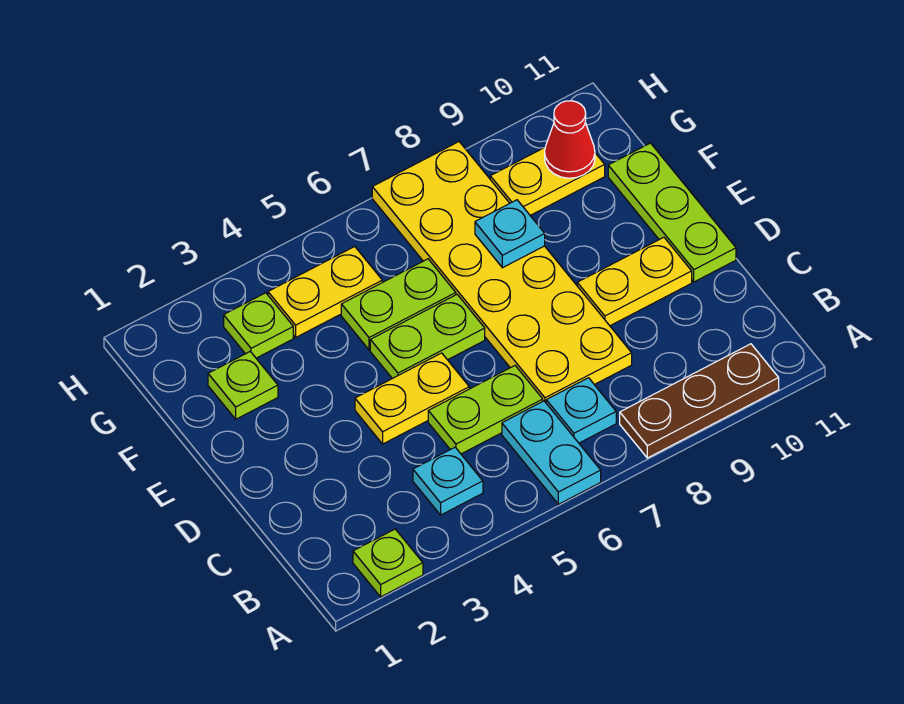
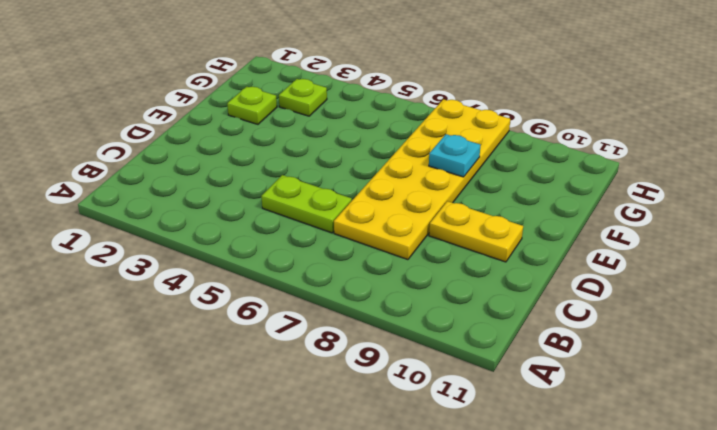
none -> lime plate A2 level 1
none -> cyan plate A6:B6 level 1
none -> brown plate A8:A10 level 1

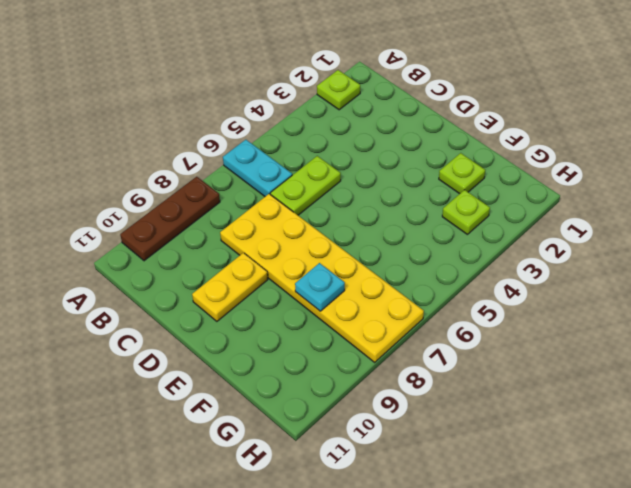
none -> cyan plate B4 level 1
none -> cyan plate B7 level 1
none -> yellow plate D4:D5 level 1

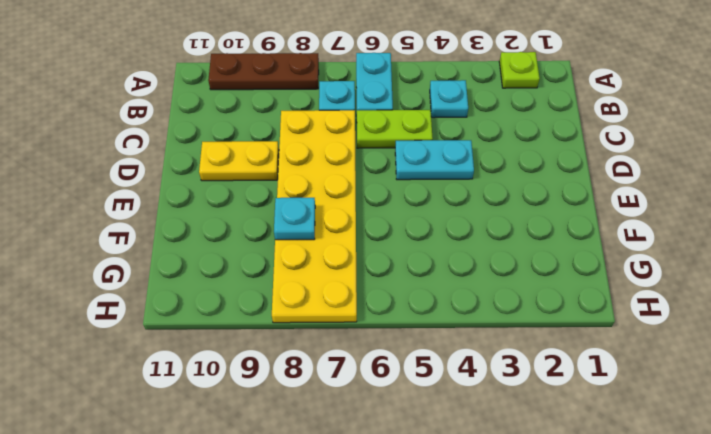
cyan plate D4:D5 level 1 -> yellow plate D4:D5 level 1
none -> lime plate D11:F11 level 1
none -> lime plate E5:E6 level 1
none -> lime plate F2 level 1

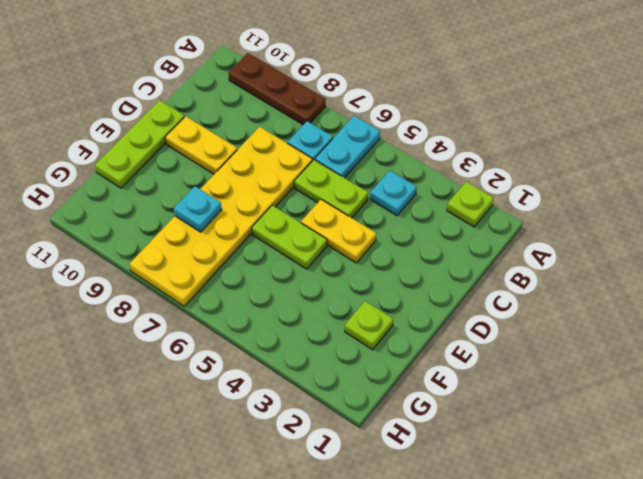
none -> lime plate F5:F6 level 1
none -> lime plate G3 level 1
none -> yellow plate G4:G5 level 1

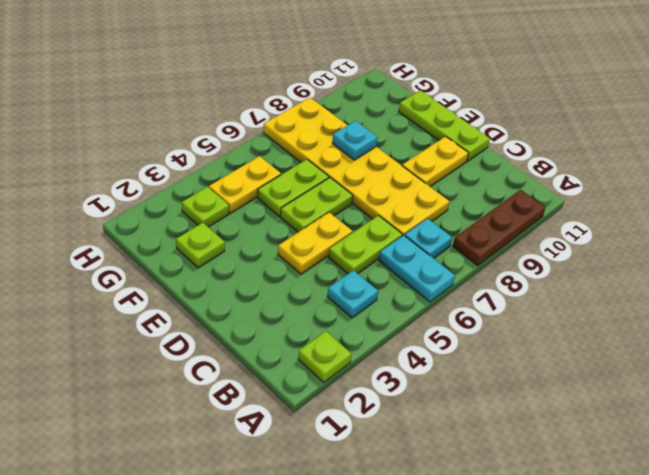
none -> yellow plate G9:G10 level 1
none -> red cone G10 level 2

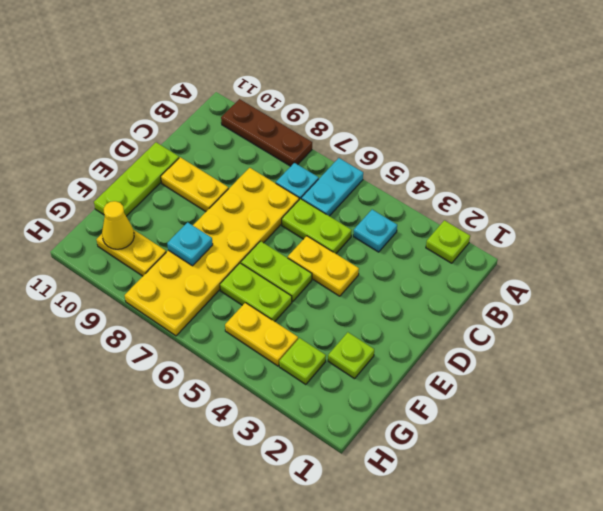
yellow cone G10 level 2 -> red cone G10 level 2

